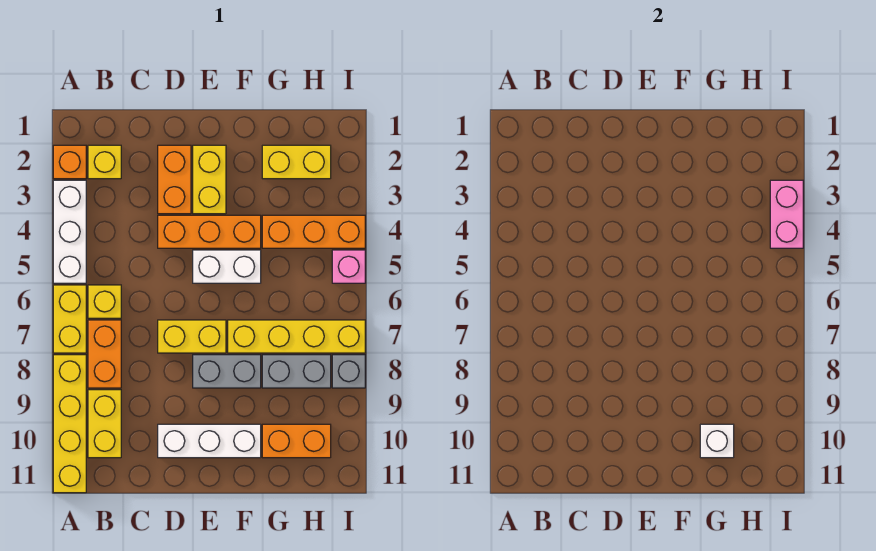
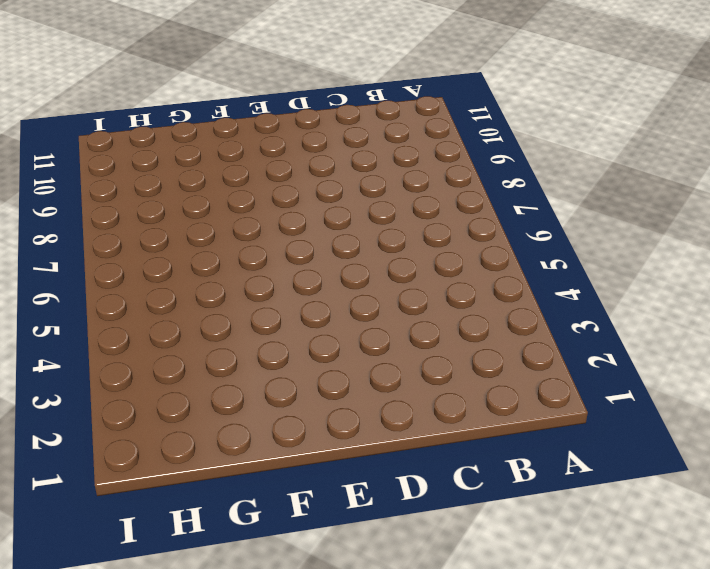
none -> orange brick A2 level 1
none -> white brick A3:A5 level 1
none -> yellow brick A6:A7 level 1

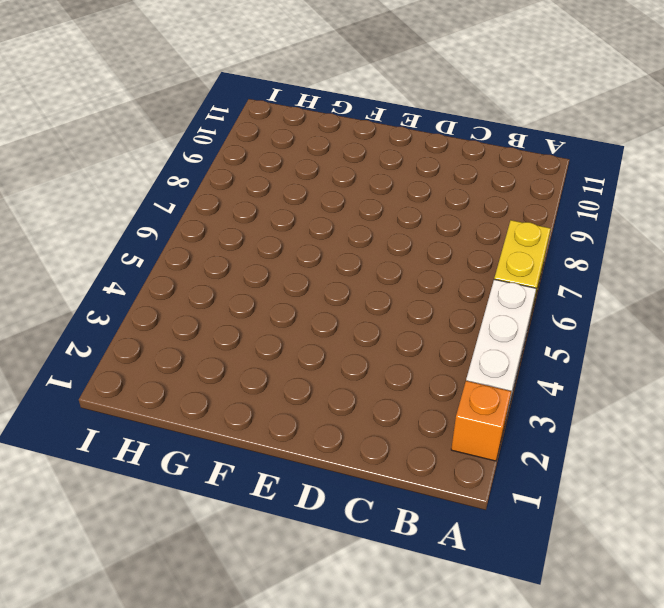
none -> yellow brick A8:A11 level 1
none -> yellow brick B2 level 1
none -> yellow brick B6 level 1

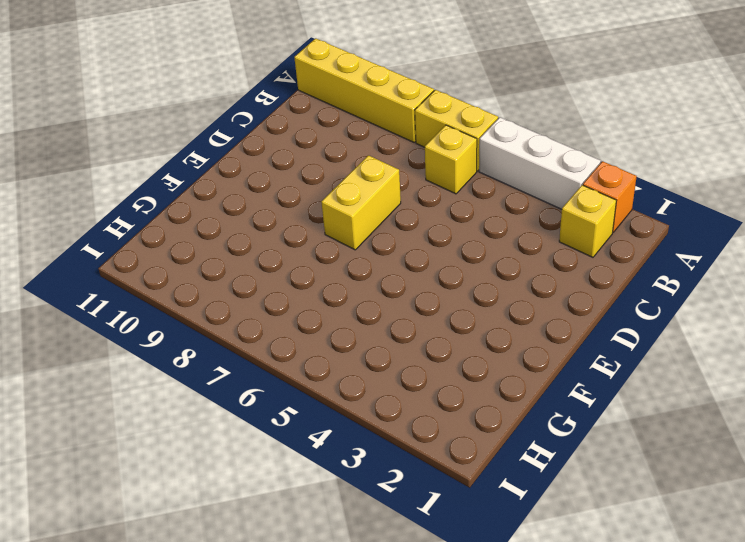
none -> orange brick B7:B8 level 1
none -> yellow brick B9:B10 level 1
none -> orange brick D2:D3 level 1

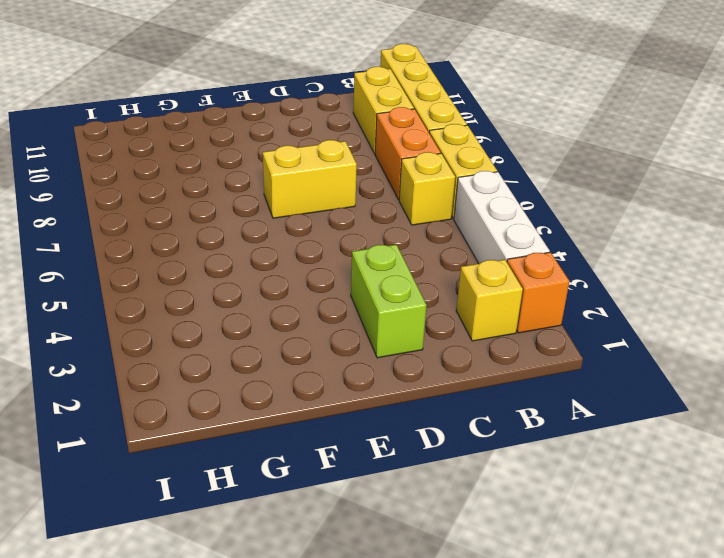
lime brick D2:D3 level 1 -> orange brick D2:D3 level 1
none -> orange brick D4:F4 level 1
none -> white brick D10:F10 level 1
none -> yellow brick E2:E3 level 1

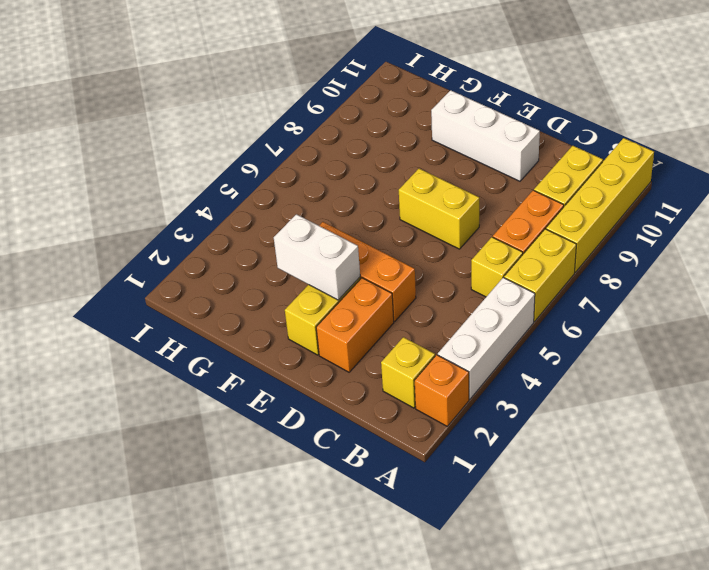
white brick E3:F3 level 2 -> white brick E5:F5 level 1
none -> grey brick E8:F8 level 1
none -> yellow brick F7:I7 level 1
none -> yellow brick G2:H2 level 1

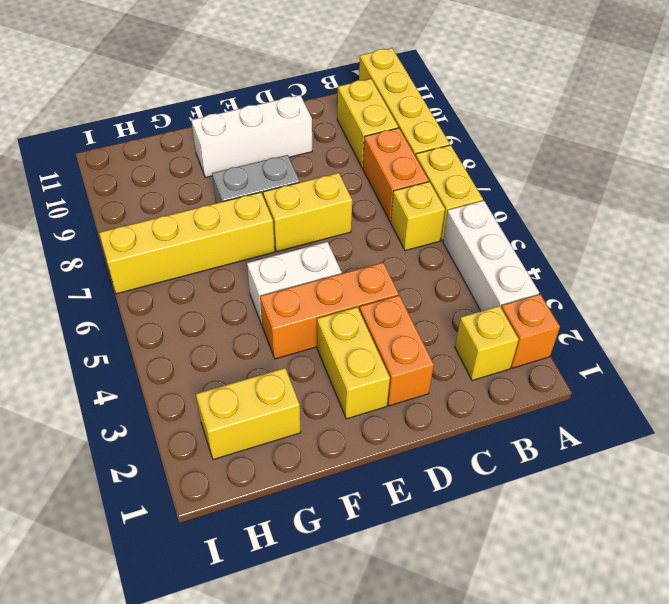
none -> orange brick G4:I4 level 1
none -> grey brick G8:H8 level 1
none -> orange brick G10:H10 level 1

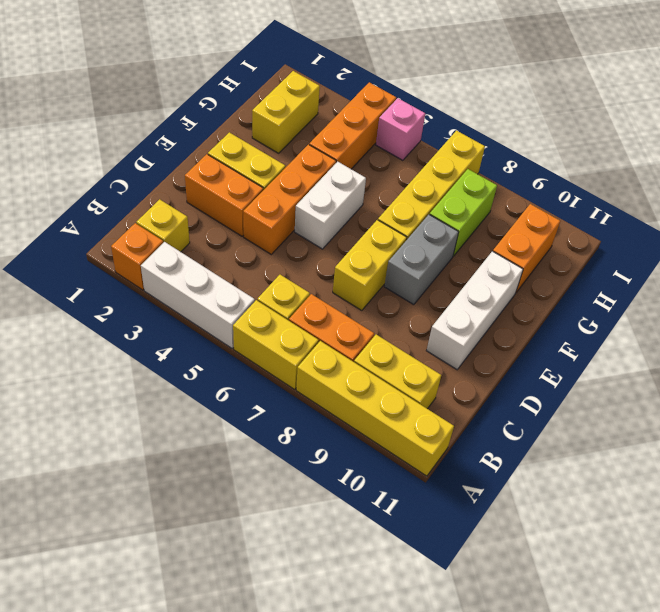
lime brick G8:H8 level 1 -> grey brick G8:H8 level 1
none -> grey brick I8 level 1
none -> white brick G10 level 2
none -> pink brick I3:I4 level 2

